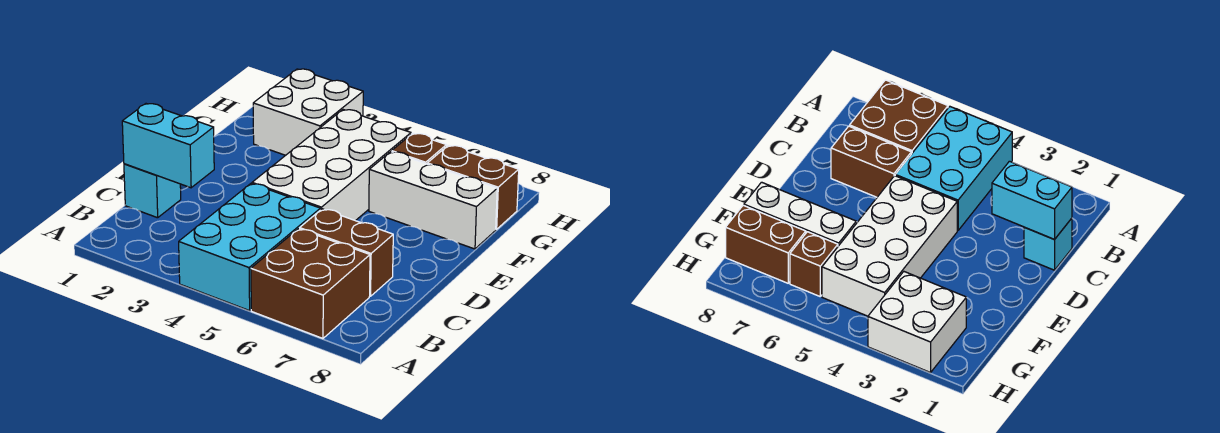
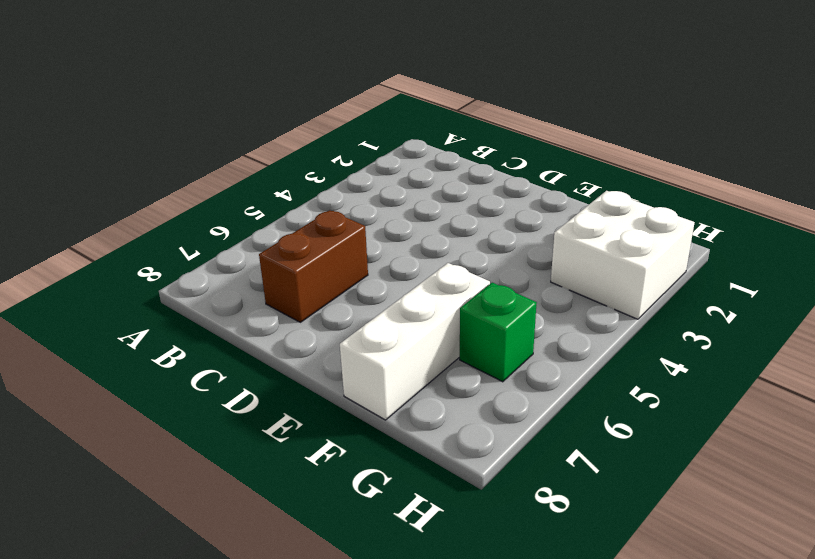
green brick G6 level 1 -> brown brick G6 level 1
none -> cyan brick A4:C5 level 1
none -> brown brick A6:B7 level 1

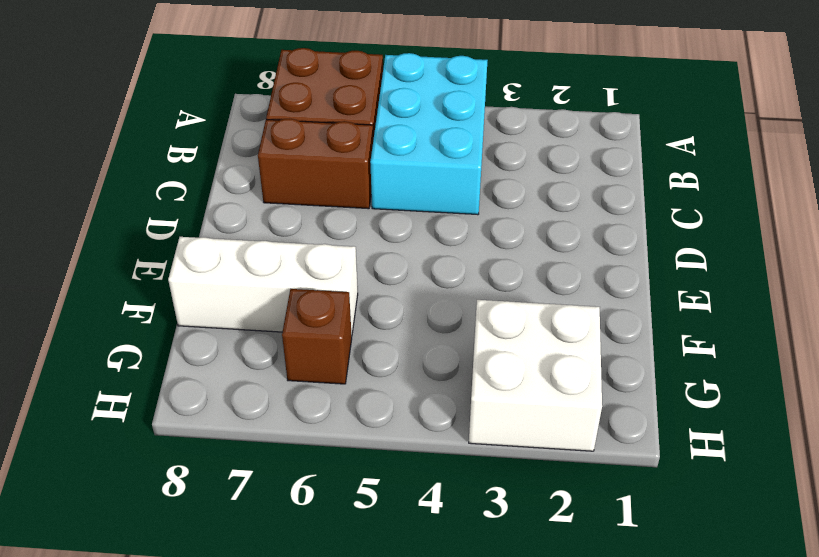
none -> cyan brick C1 level 1
none -> white brick D4:G5 level 1

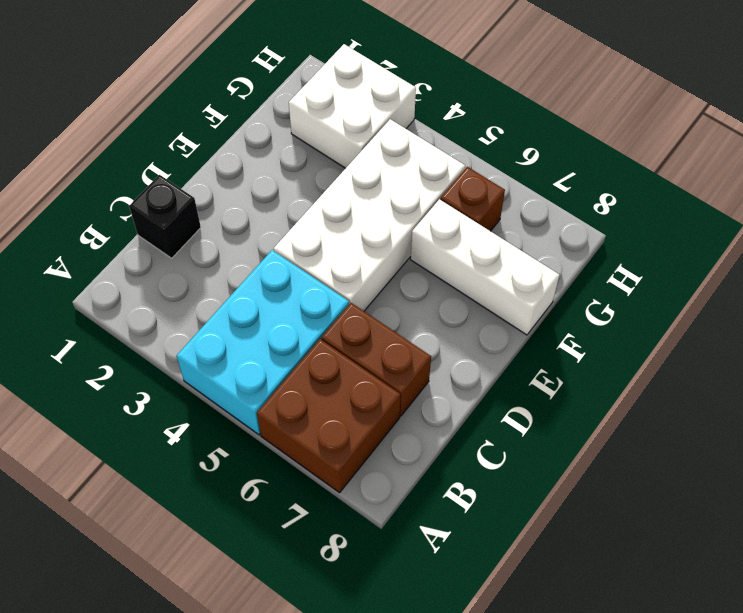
black brick C1 level 1 -> cyan brick C1 level 1
none -> brown brick G7:G8 level 1
none -> cyan brick C1:C2 level 2

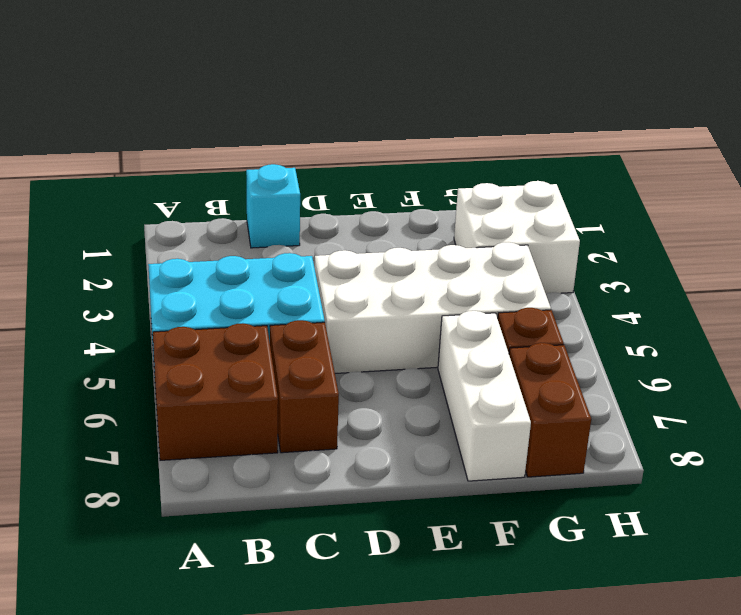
none -> cyan brick C1:C2 level 2

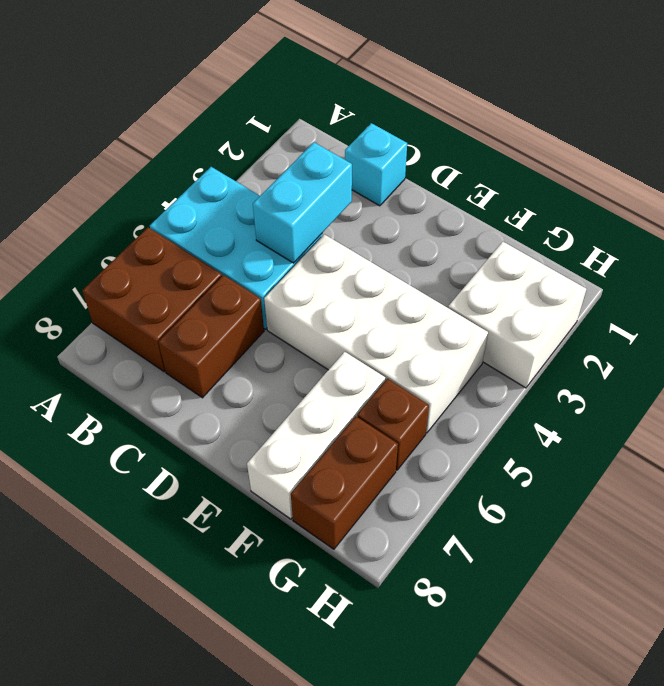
cyan brick C3:C4 level 2 -> cyan brick C1:C2 level 2

